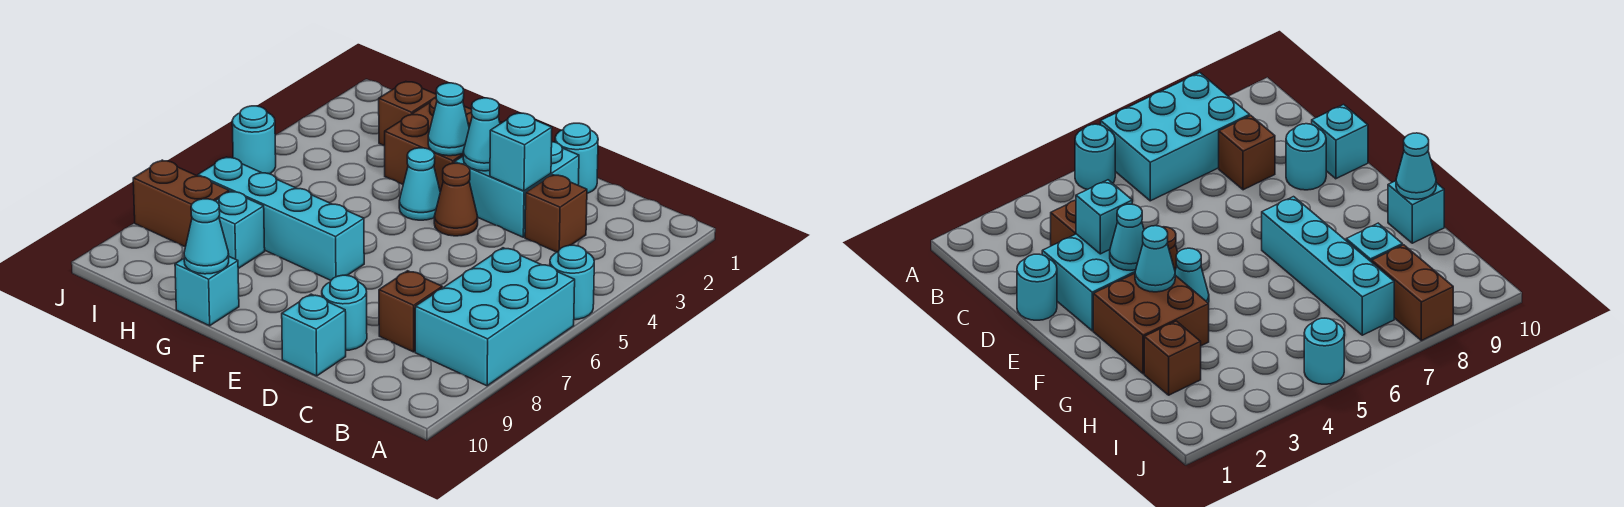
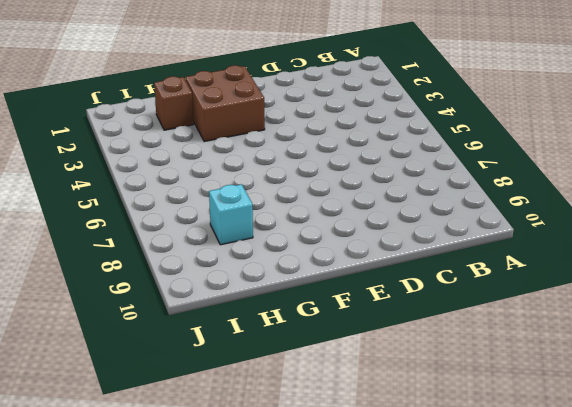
none -> cyan round brick A5 level 1
none -> cyan brick A6:B8 level 1
none -> brown brick C3 level 1

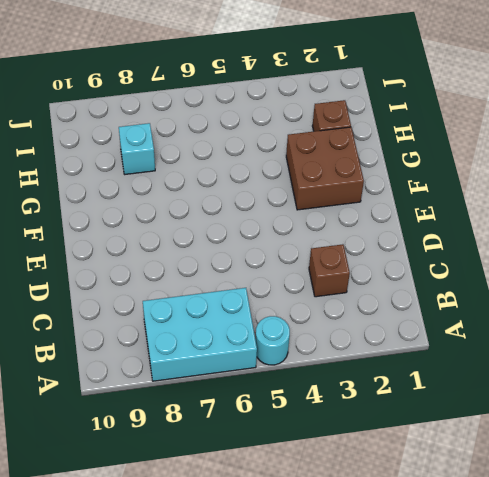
none -> brown brick C8 level 1
none -> cyan round brick D1 level 1
none -> cyan brick D2:E3 level 1

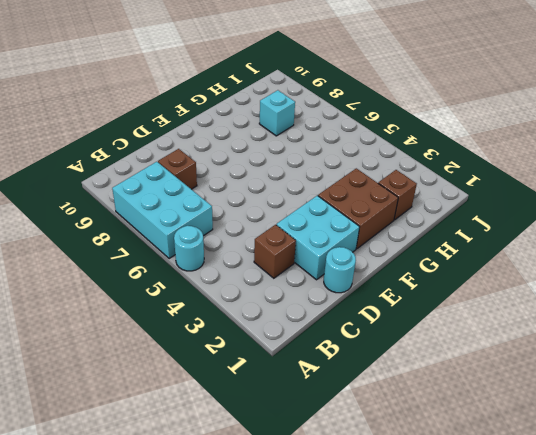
none -> cyan round brick D9 level 1
none -> cyan brick D10 level 1
none -> brown cone E4 level 1

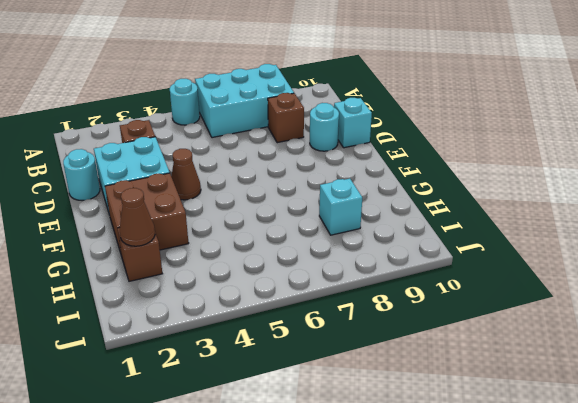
brown cone H2 level 2 -> none
none -> cyan cone F4 level 1
none -> cyan brick F7:I7 level 1
none -> cyan brick G10 level 1

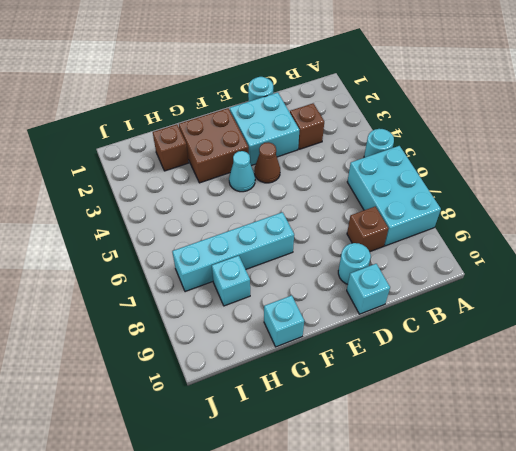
none -> brown brick I8:J8 level 1
none -> cyan round brick J5 level 1
none -> cyan brick D3 level 2

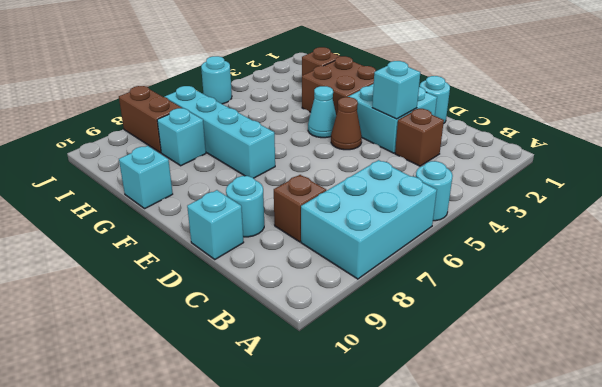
none -> cyan cone E3 level 2
none -> cyan cone F3 level 2
none -> cyan cone G10 level 2

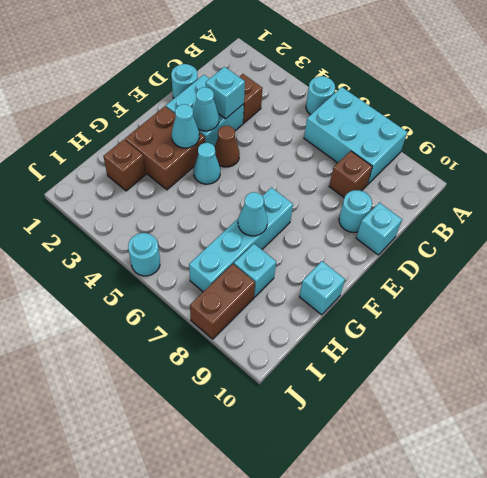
cyan cone G7 level 2 -> cyan cone G10 level 2

